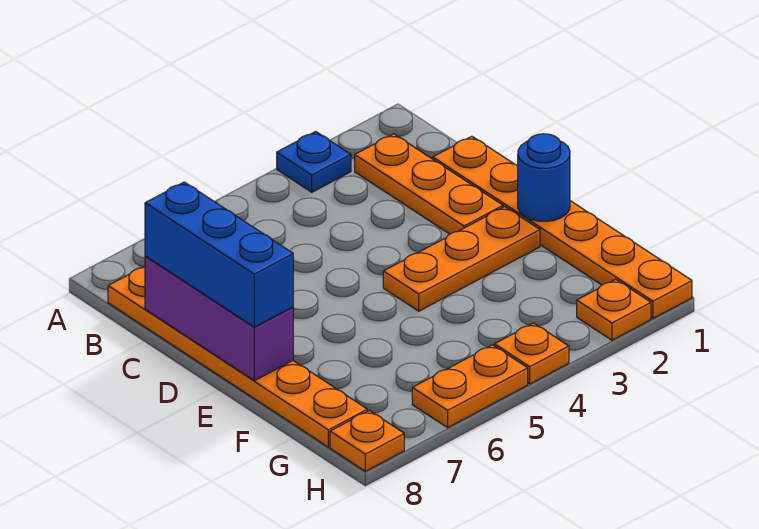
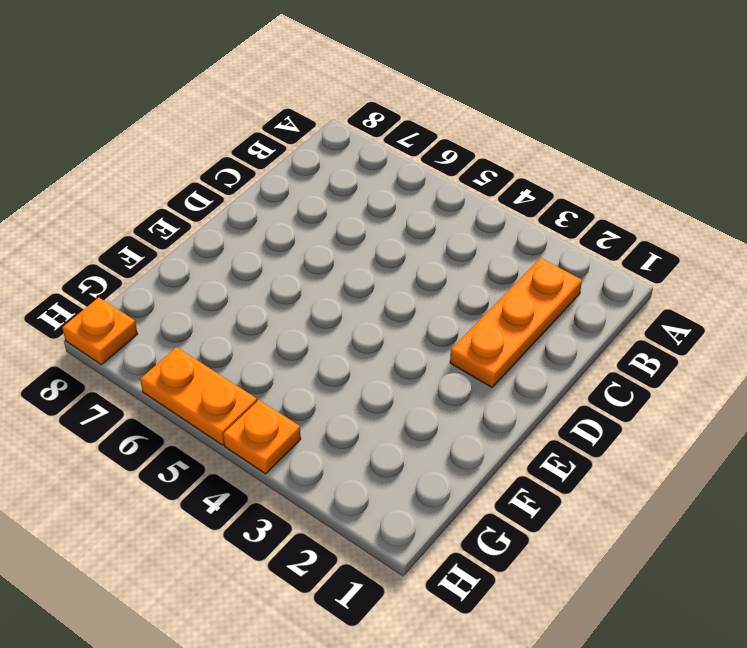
none -> blue plate A3 level 1
none -> orange plate B8:G8 level 1
none -> orange plate C1:H1 level 1

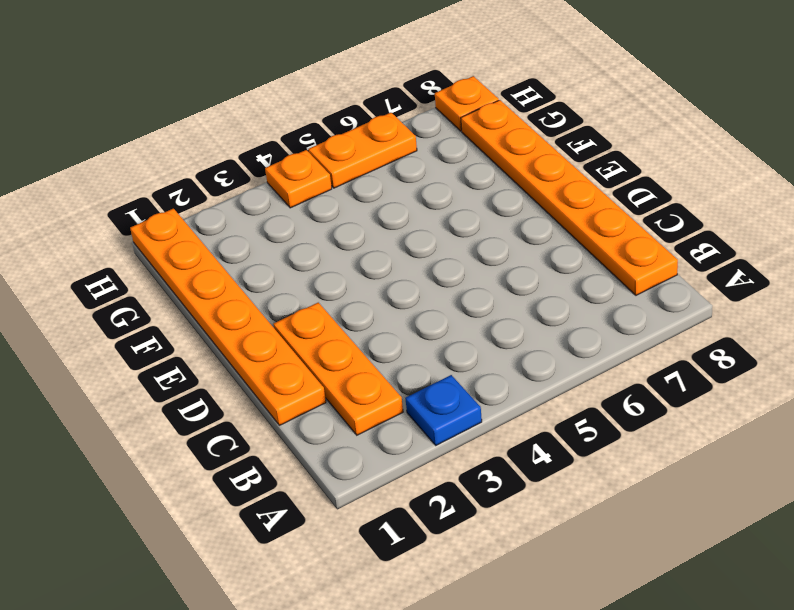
none -> orange plate E2:E4 level 1
none -> orange plate H2 level 1
none -> purple brick C8:E8 level 2

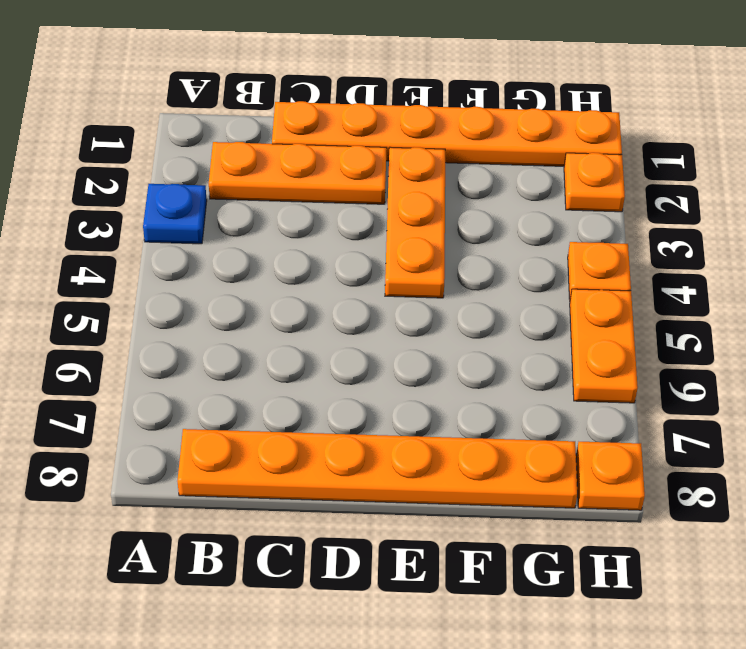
none -> purple brick C8:E8 level 2
none -> blue round brick E1 level 2
none -> blue brick C8:E8 level 3

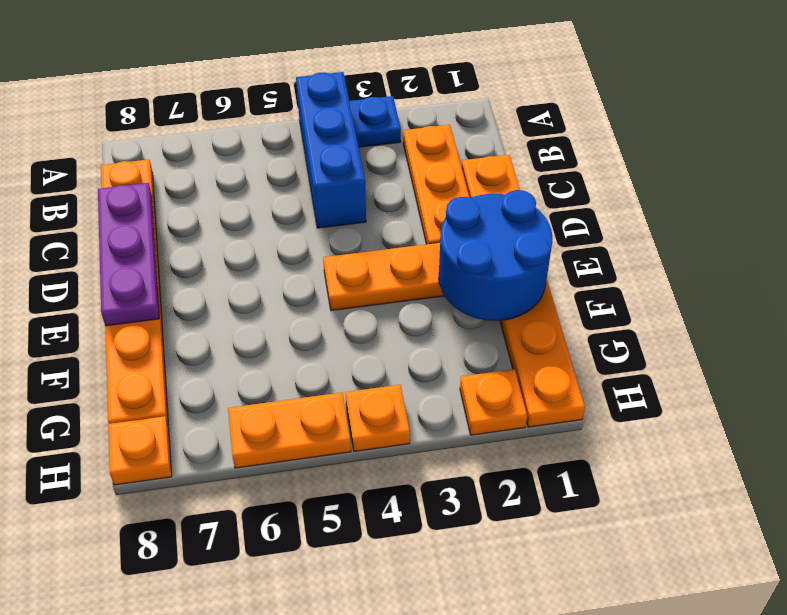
blue brick A4:C4 level 1 -> blue brick C8:E8 level 3
purple plate C8:E8 level 2 -> purple brick C8:E8 level 2
blue round brick E1:F2 level 2 -> blue round brick E1 level 2

